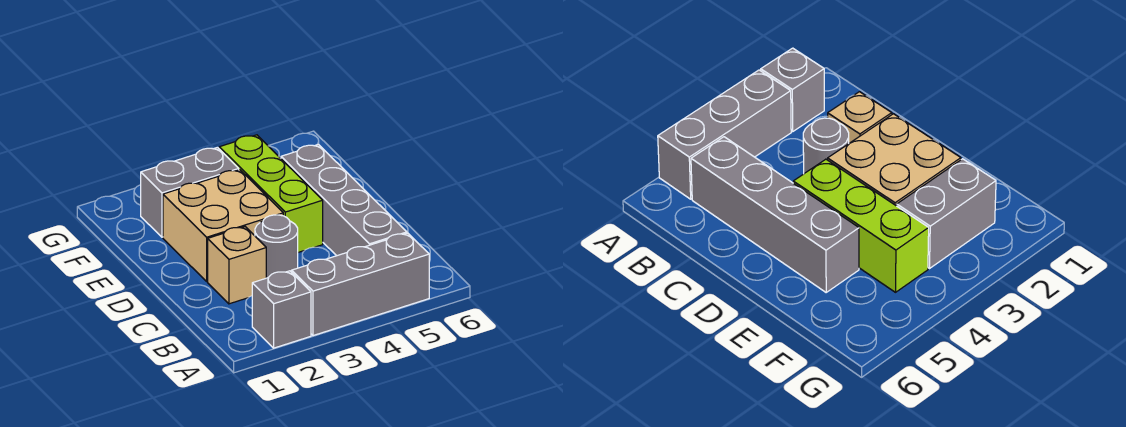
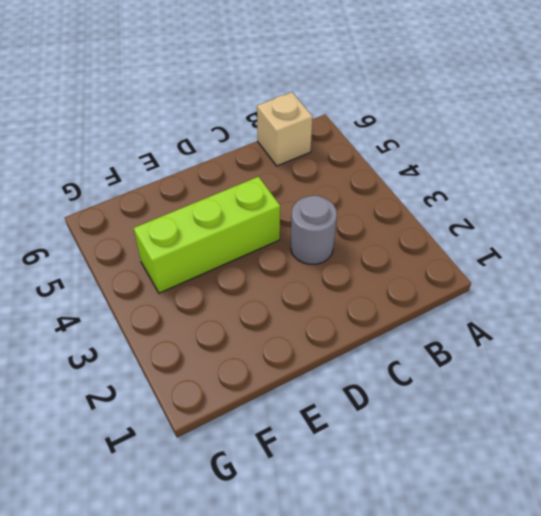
tan brick B6 level 1 -> tan brick C2 level 1
none -> grey brick A2 level 1
none -> grey brick A3:A5 level 1

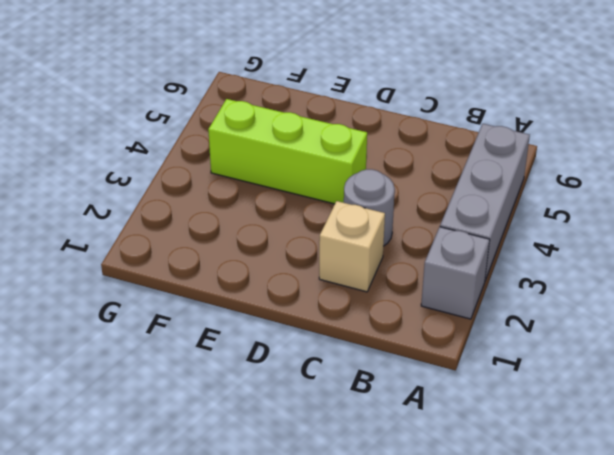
none -> grey brick B5:E5 level 1
none -> tan brick D2:E3 level 1

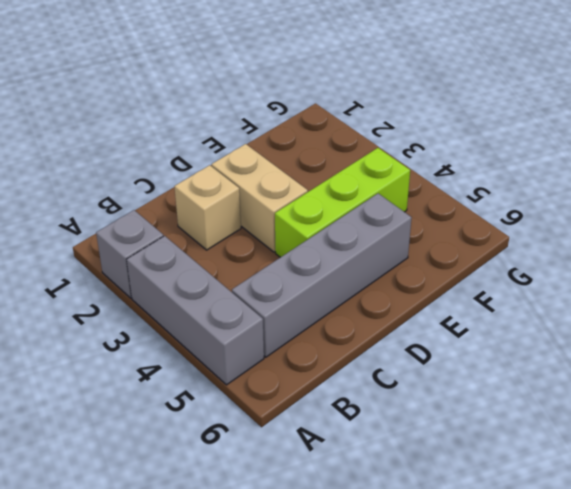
tan brick D2:D3 level 1 -> tan brick D2:E3 level 1
none -> grey round brick C3 level 1
none -> grey brick F2:F3 level 1

